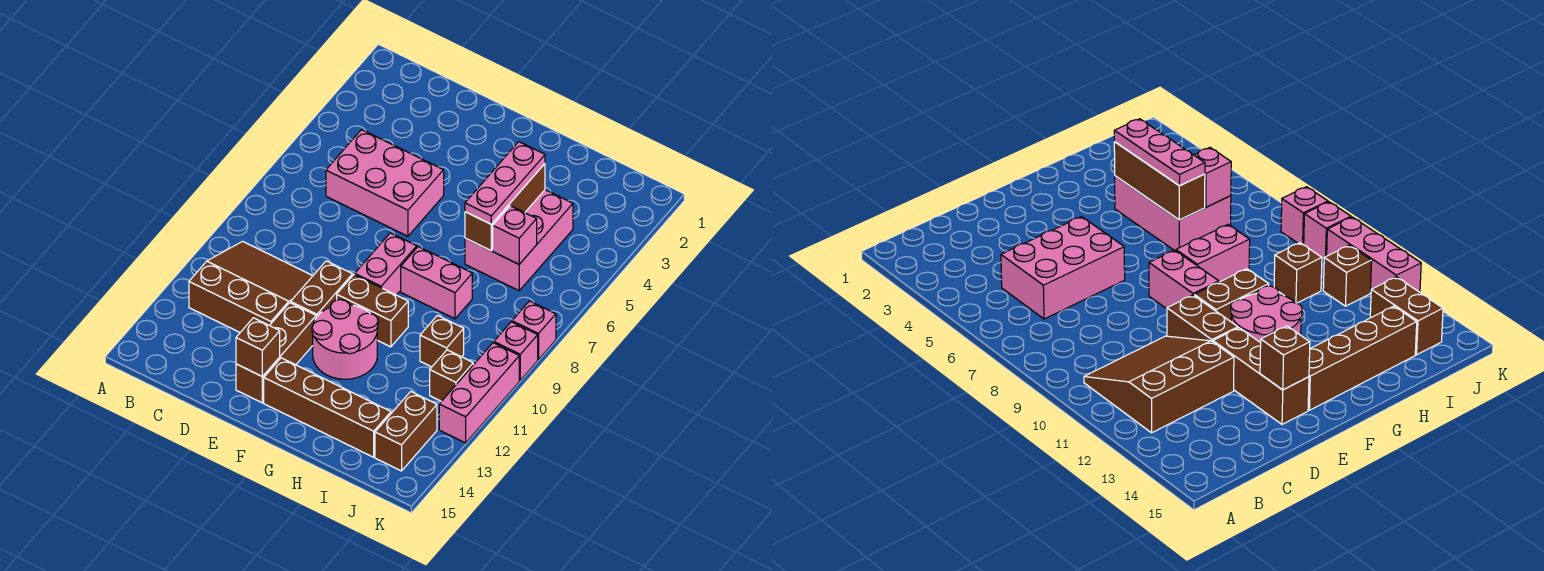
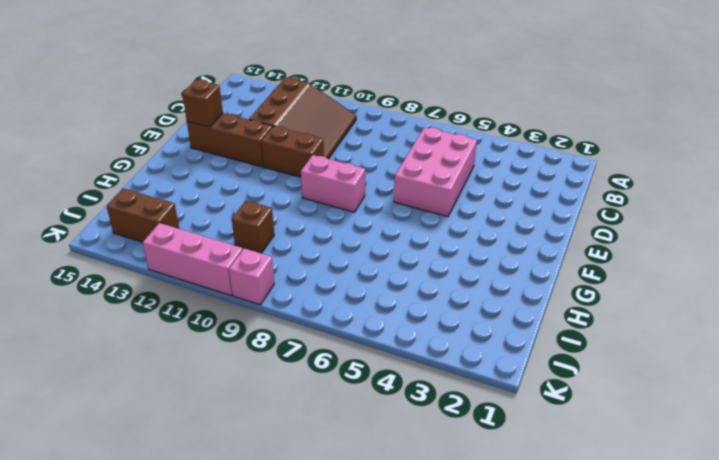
none -> brown brick F10:G10 level 1
none -> pink round brick F11:G12 level 1
none -> brown brick F14:I14 level 1

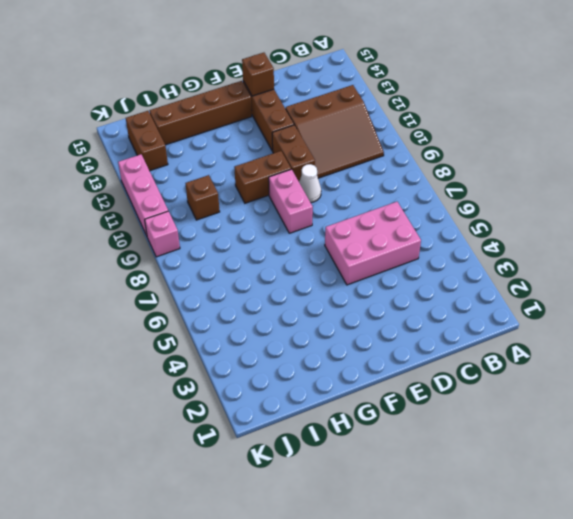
white cone E9 level 1 -> none
none -> pink round brick F11:G12 level 1
none -> pink brick G8:H8 level 1
none -> pink brick H4:I6 level 1

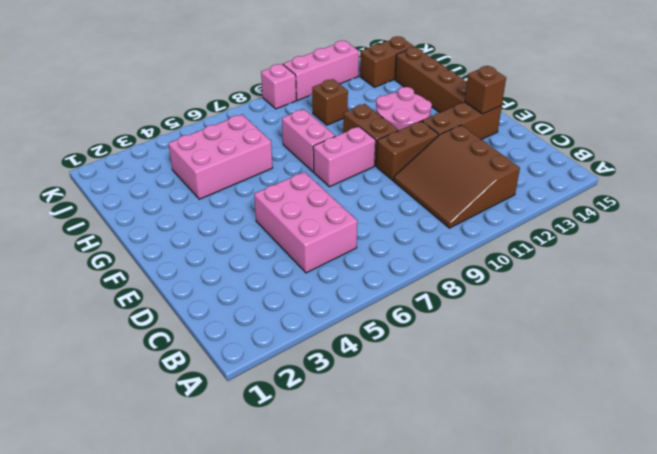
none -> brown brick J11 level 1
none -> pink brick K8 level 1
none -> brown brick H4:H6 level 2

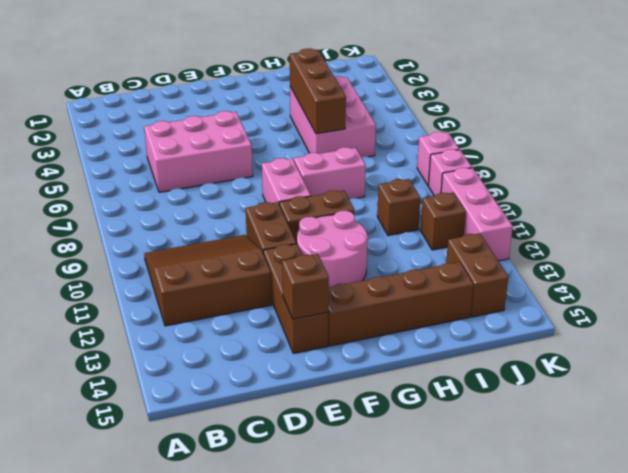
none -> pink brick I6 level 2
none -> pink plate H4:H6 level 3

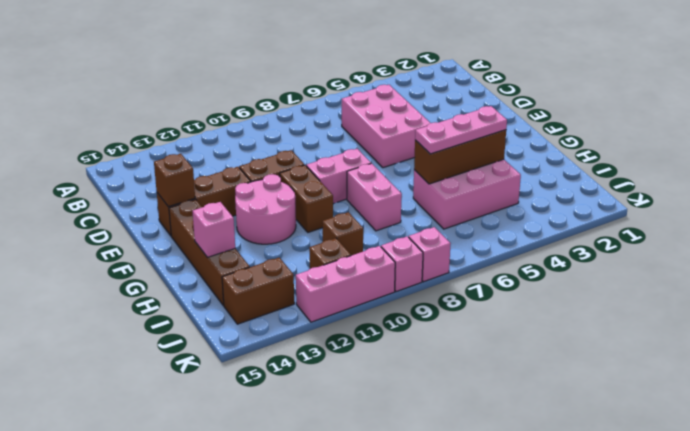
pink brick H14 level 2 -> pink brick I6 level 2
none -> brown slope B10:D12 level 1 top 12

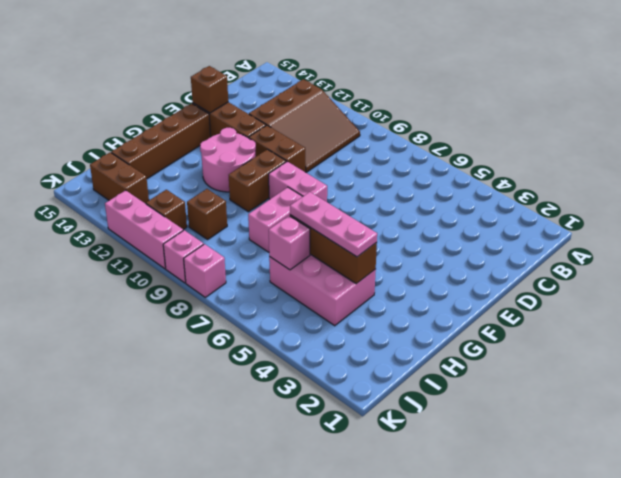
none -> pink brick C5:E6 level 1

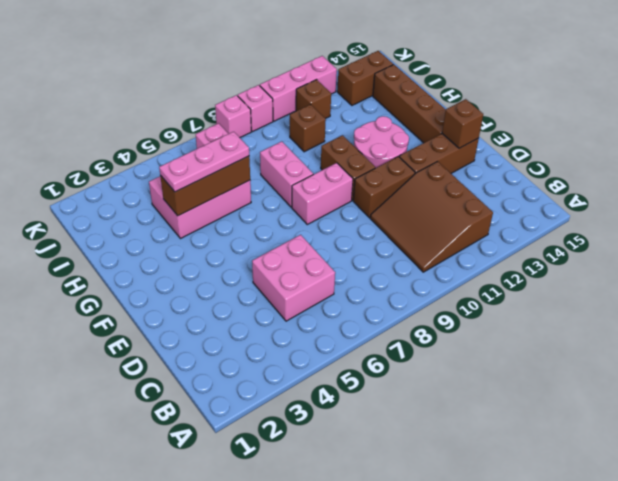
pink brick C5:D6 level 1 -> pink brick C5:E6 level 1

